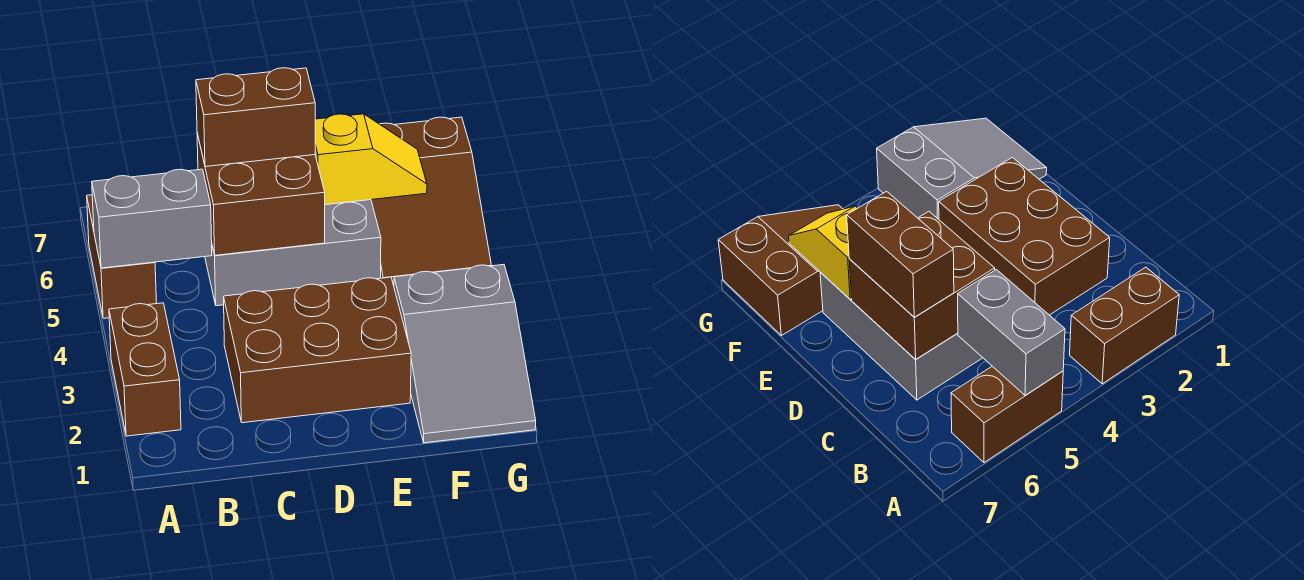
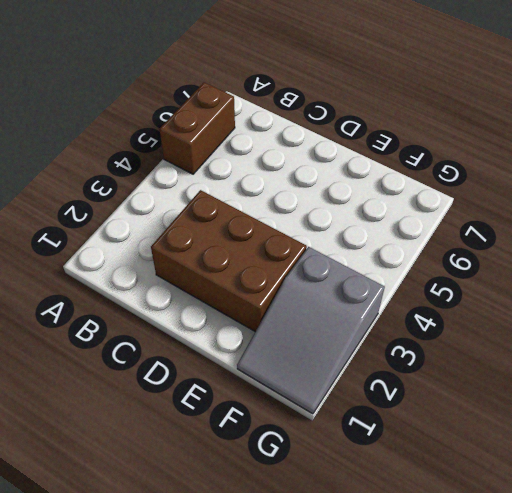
none -> brown brick A2:A3 level 1
none -> grey brick C5:E6 level 1

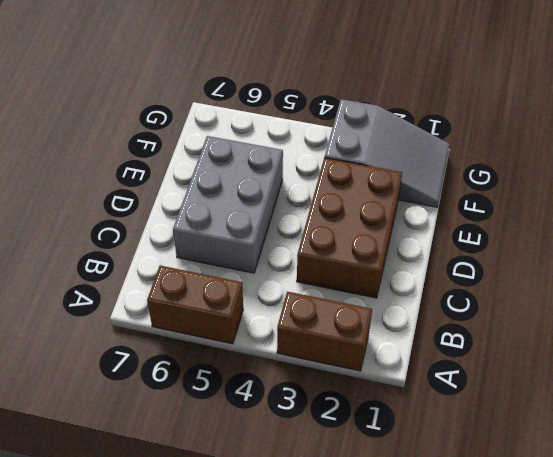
none -> brown slope F5:G7 level 1 top 7
none -> grey brick A5:B5 level 2

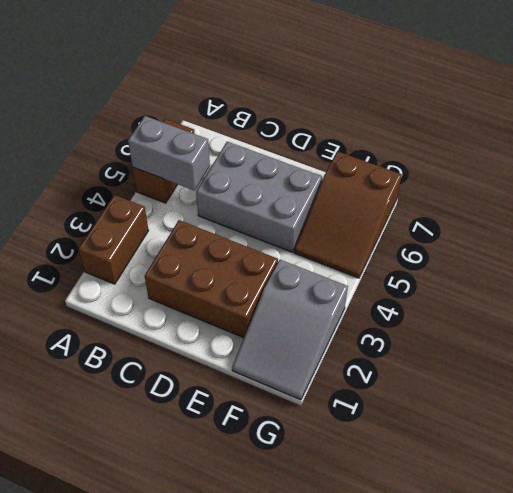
none -> brown brick C5:D6 level 2
none -> yellow slope E6:F6 level 2 top E

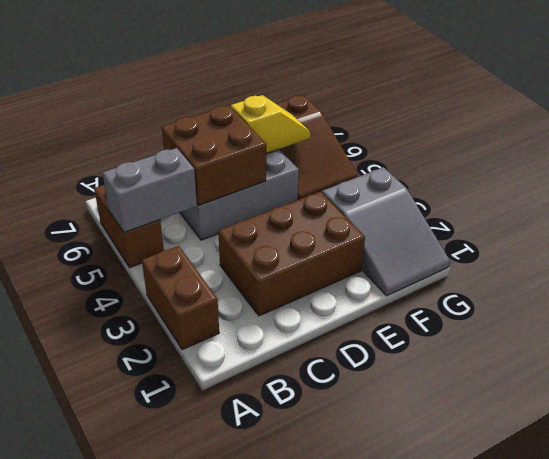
none -> brown brick C6:D6 level 3

